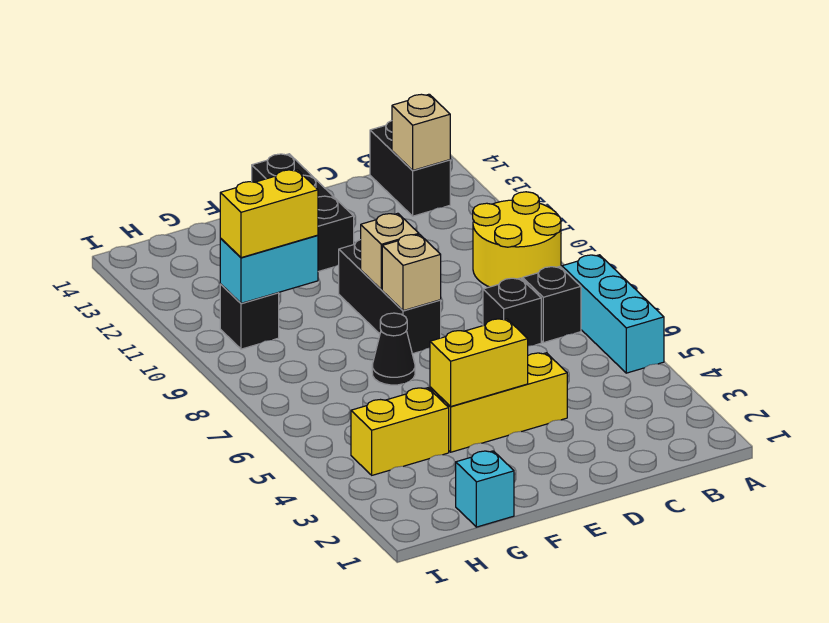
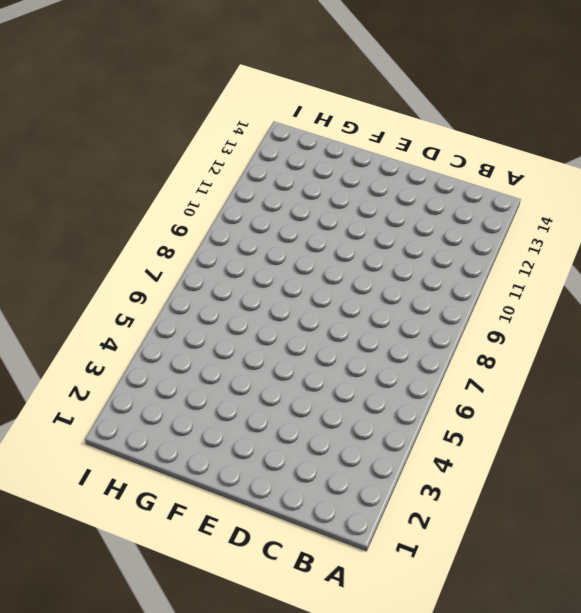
none -> cyan brick A5:A7 level 1
none -> yellow round brick A9:B10 level 1
none -> black brick B7 level 1

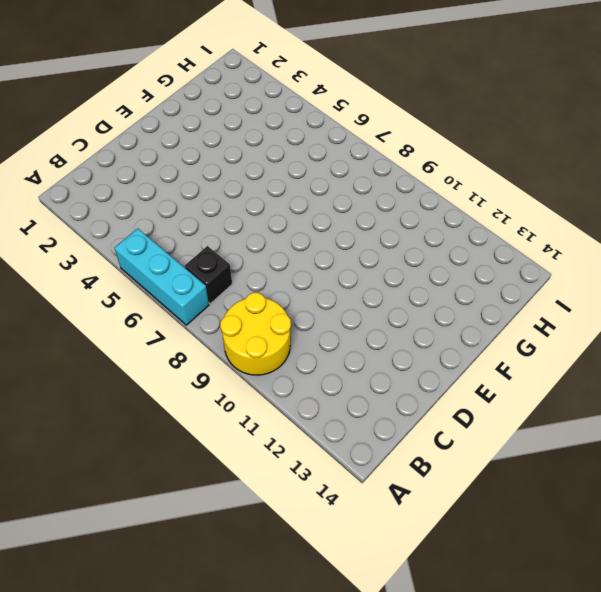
none -> black brick B13:B14 level 1
none -> black brick C7 level 1
none -> yellow brick D4:F4 level 1

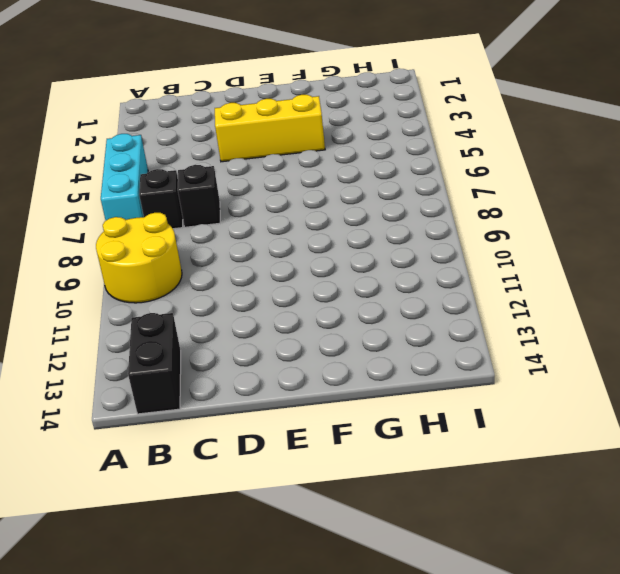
none -> black brick E8:E10 level 1
none -> black brick E12:E14 level 1
none -> black cone F7 level 1

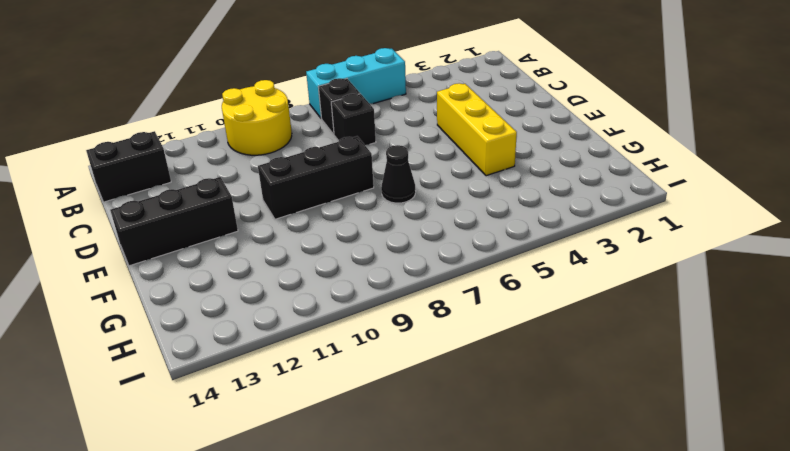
none -> cyan brick G1 level 1
none -> yellow brick G4:H4 level 1
none -> black brick H10 level 1

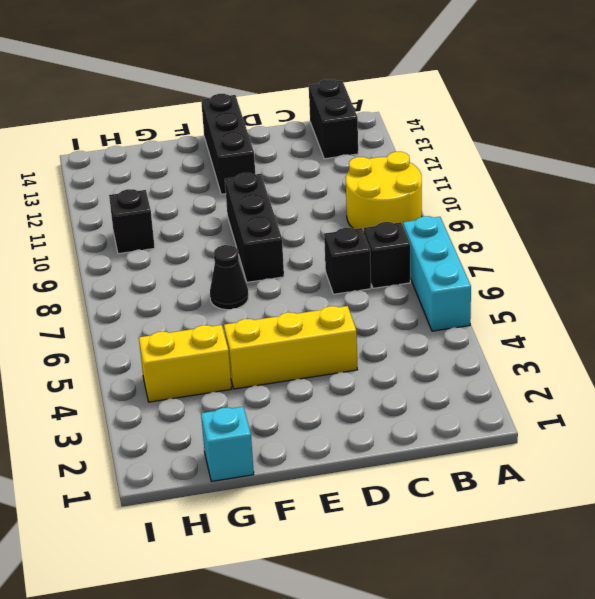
none -> tan brick B13 level 2
none -> yellow brick E4:F4 level 2
none -> tan brick E8 level 2

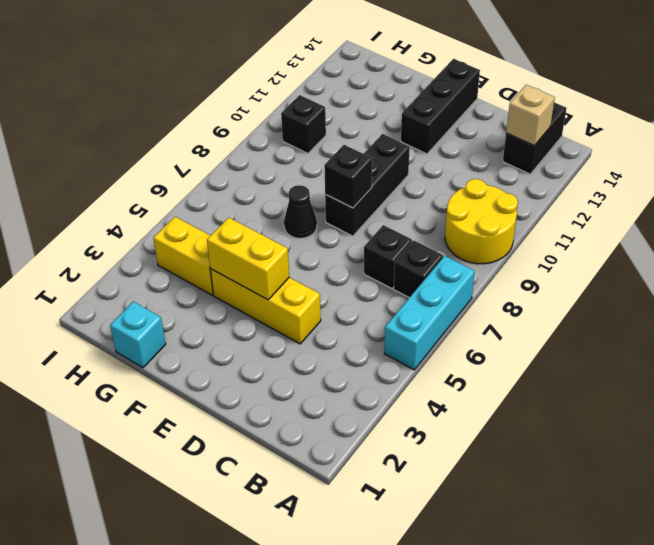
black brick E8 level 2 -> tan brick E8 level 2
none -> tan brick E9 level 2
none -> cyan brick G10:H10 level 2
none -> yellow brick G10:H10 level 3

